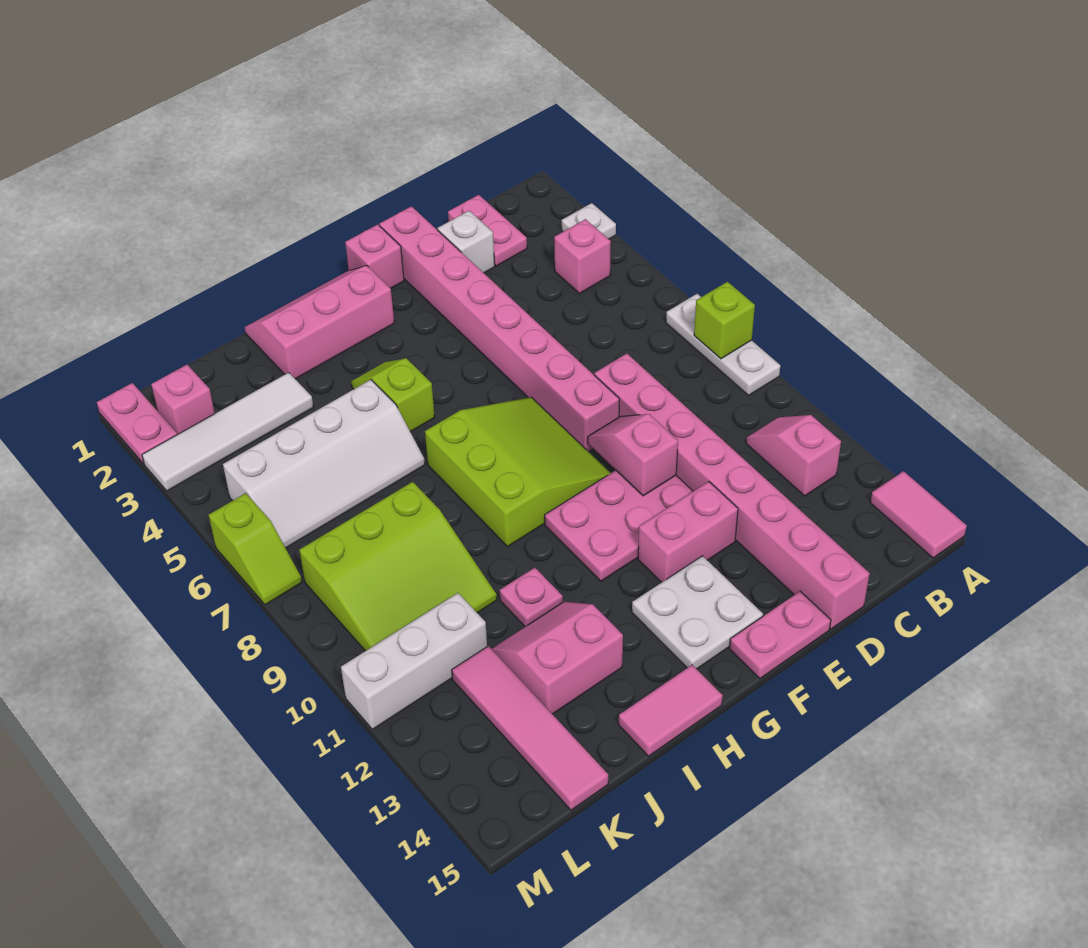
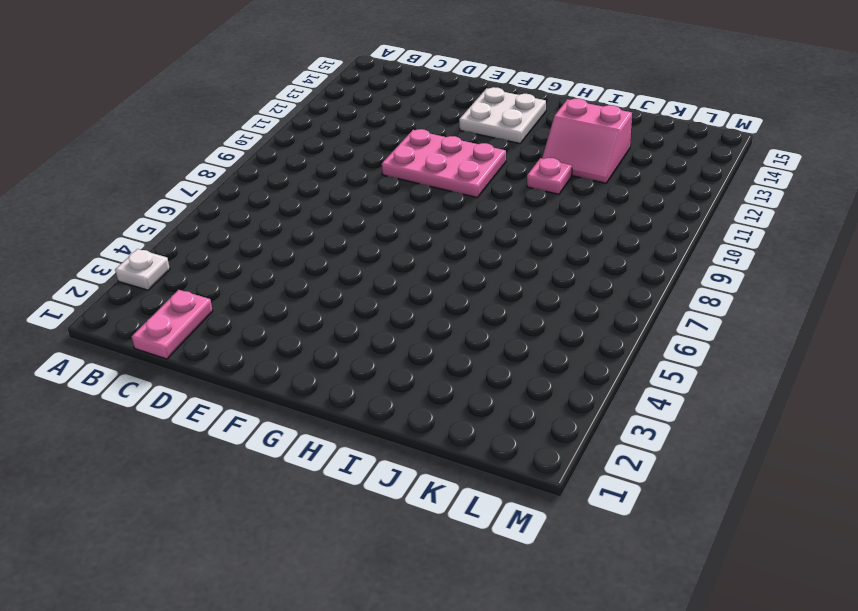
none -> white plate A7:A9 level 1
none -> pink tile A14:A15 level 1
none -> pink brick B4 level 1
none -> pink slope B11:B12 level 1 top 12

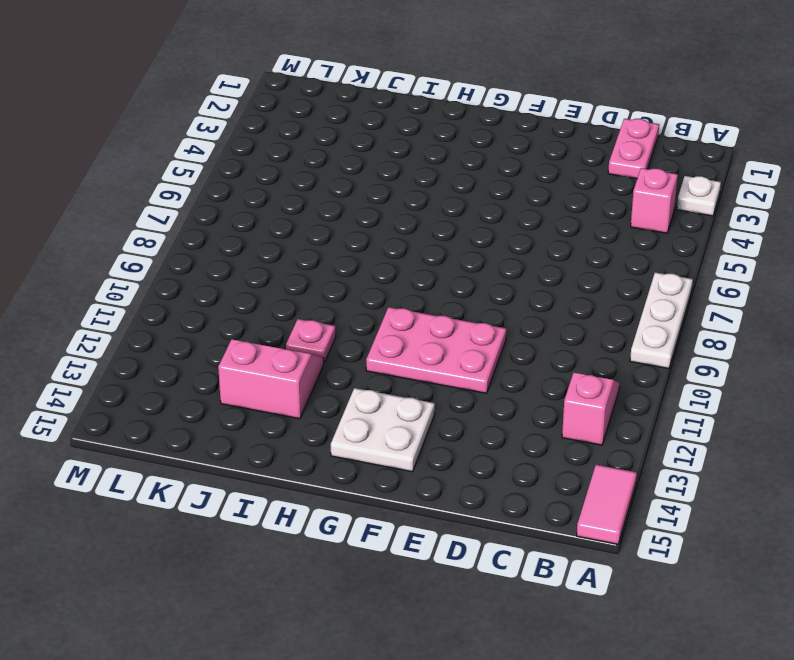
none -> white brick D2 level 1
none -> pink brick D8:D15 level 1
none -> pink brick E1:E8 level 1
none -> pink brick E12:F12 level 1

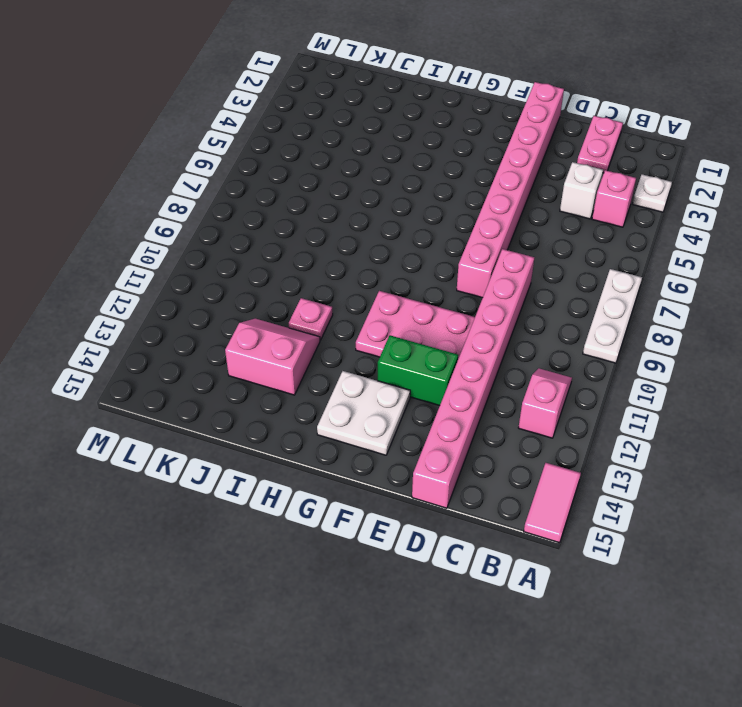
white brick C4 level 1 -> white brick D2 level 1
green brick E12:F12 level 1 -> pink brick E12:F12 level 1
none -> pink plate E15:F15 level 1
none -> pink brick F1 level 1
none -> lime slope F7:H9 level 1 top H
none -> pink slope G1:I2 level 1 top 2

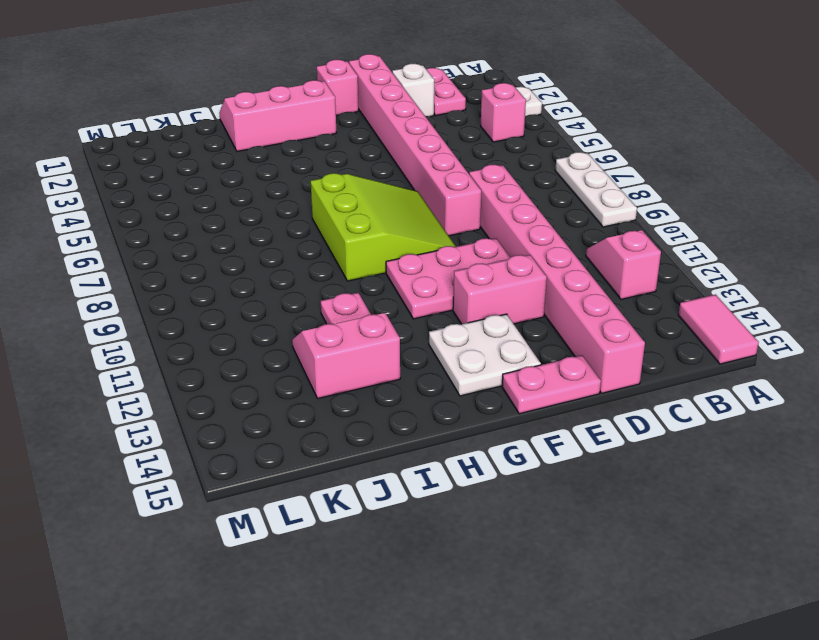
none -> lime slope H4:H5 level 1 top 5
none -> pink tile H15:I15 level 1
none -> white slope I5:L6 level 1 top 5
none -> white tile J3:M3 level 1

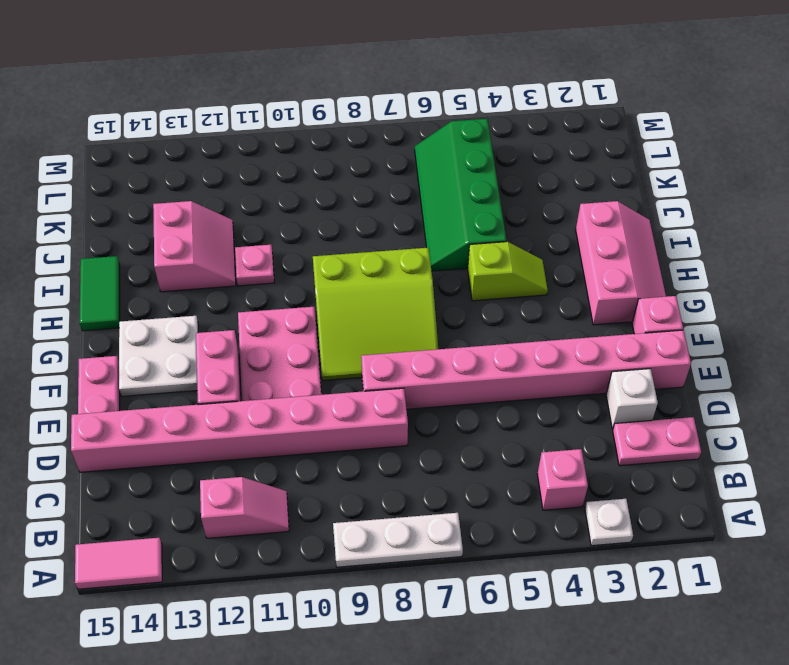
green tile H15:I15 level 1 -> pink tile H15:I15 level 1
green slope I5:L6 level 1 top 5 -> white slope I5:L6 level 1 top 5
none -> white tile J3:M3 level 1
none -> lime slope J8:L10 level 1 top 8
none -> white brick K11:M11 level 1
none -> pink tile K12:K15 level 1

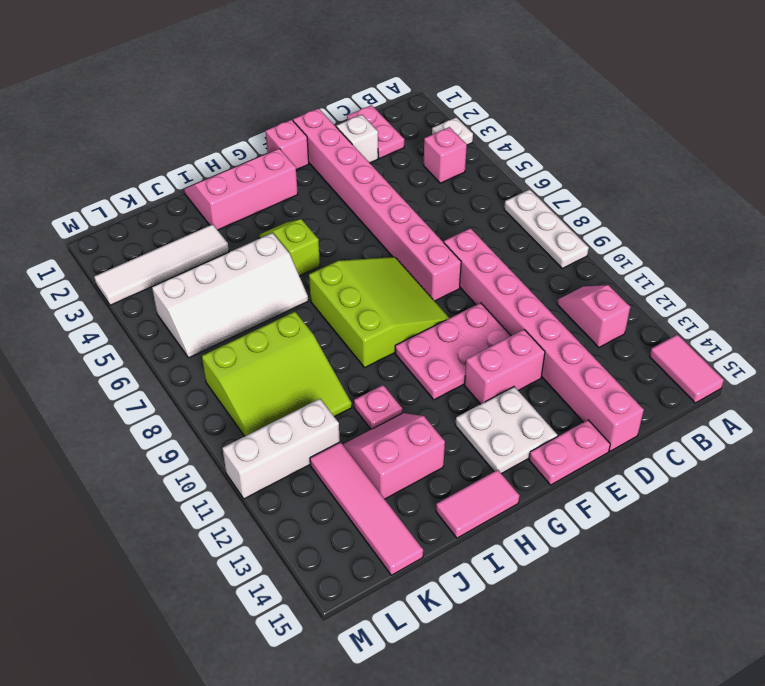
none -> pink brick L2 level 1
none -> pink plate M1:M2 level 1
none -> lime slope M6:M7 level 1 top 6
none -> lime brick A8 level 2

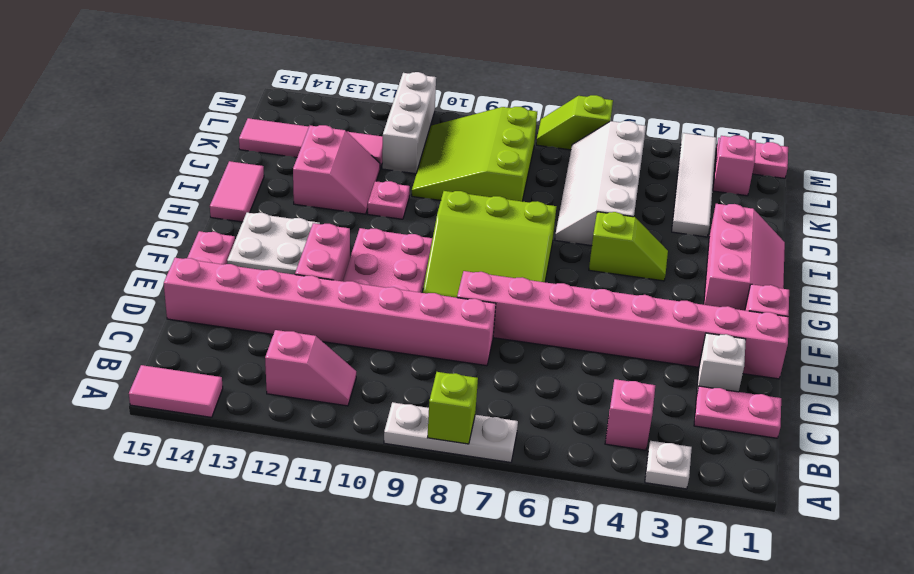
none -> pink slope E9:E10 level 2 top 10

